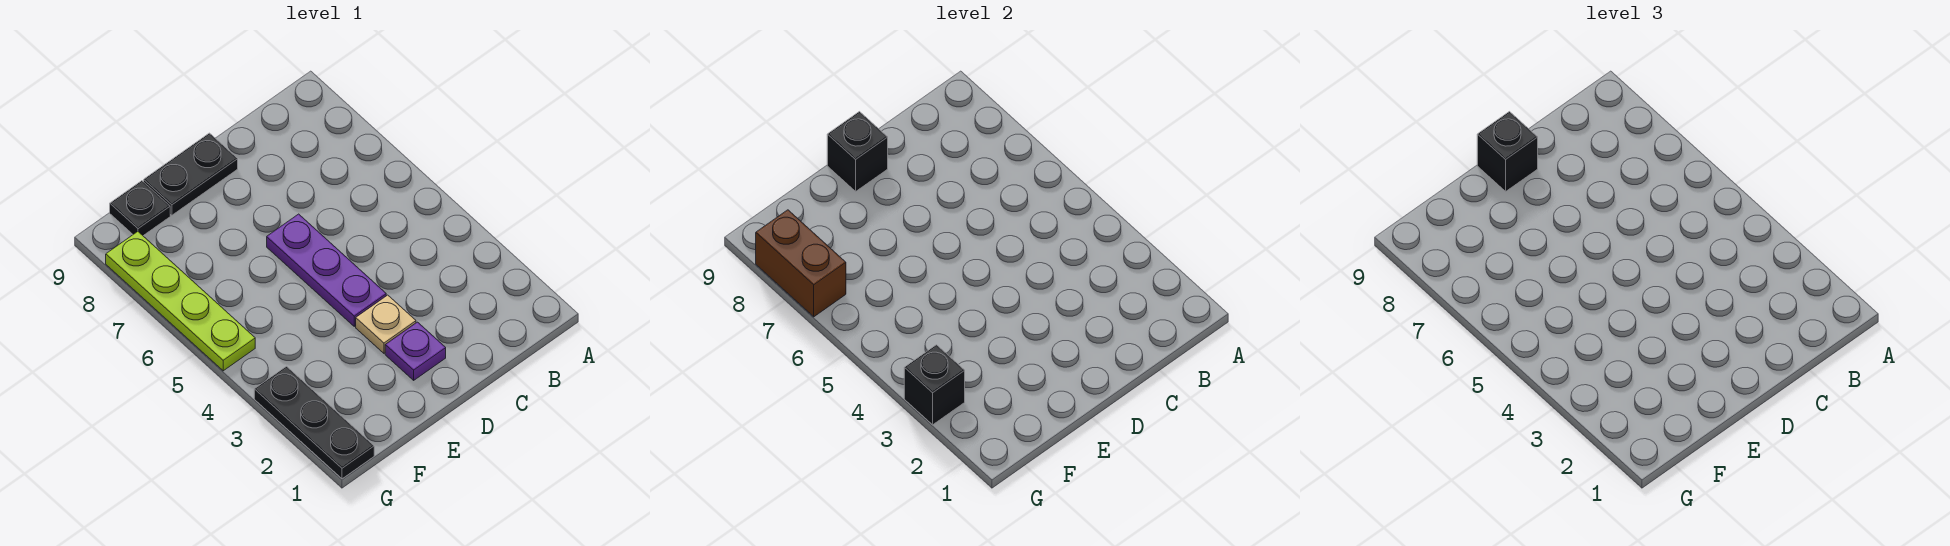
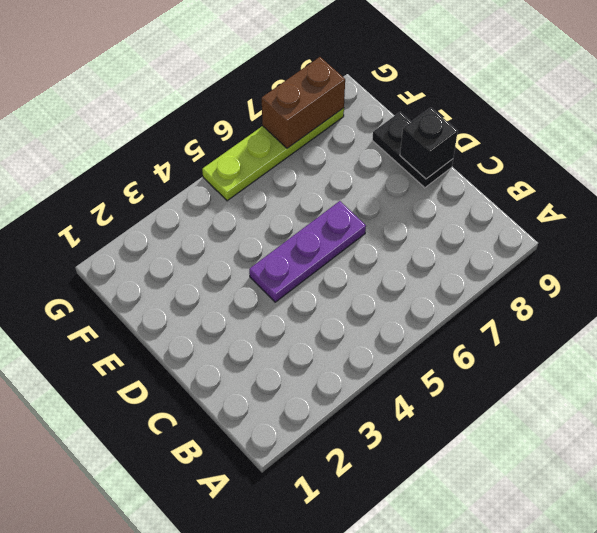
none -> purple plate D2 level 1
none -> tan plate D3 level 1

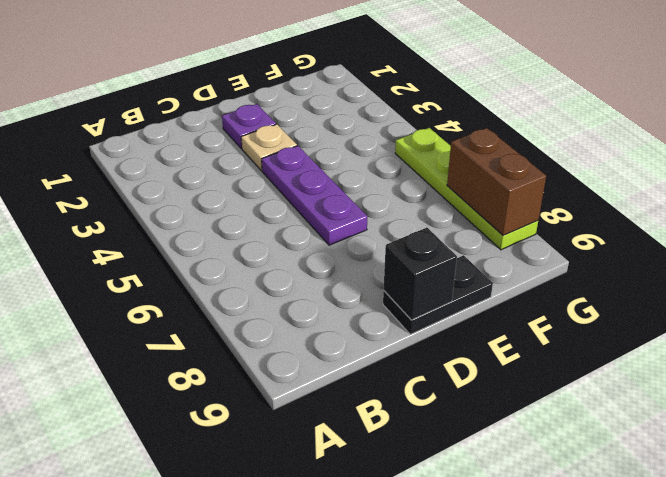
none -> black plate F9 level 1
none -> black plate G1:G3 level 1

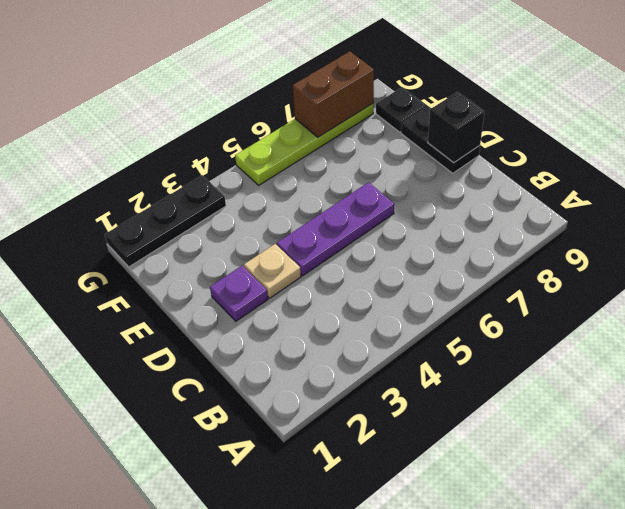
none -> black brick G3 level 2
none -> black brick D9 level 3

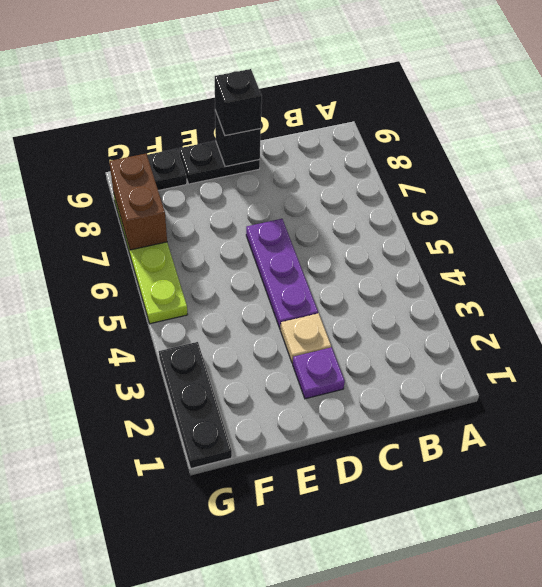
none -> black brick G3 level 2

